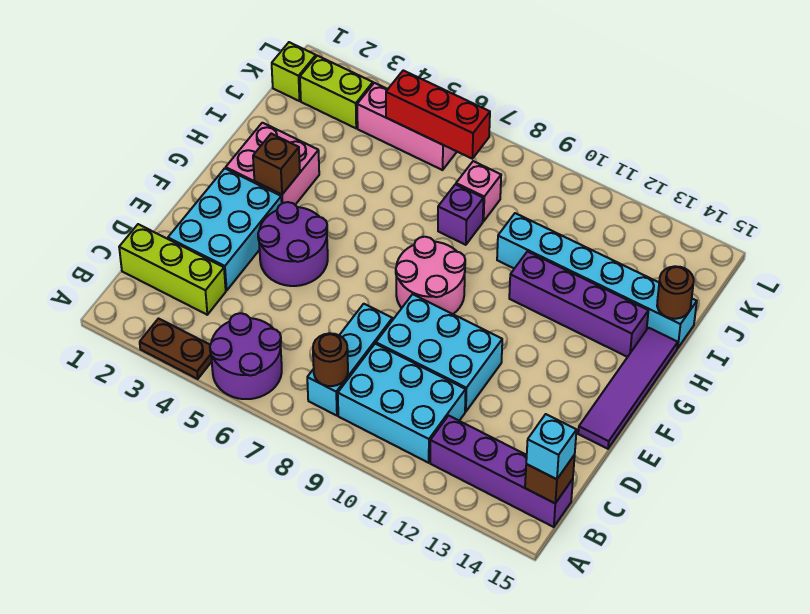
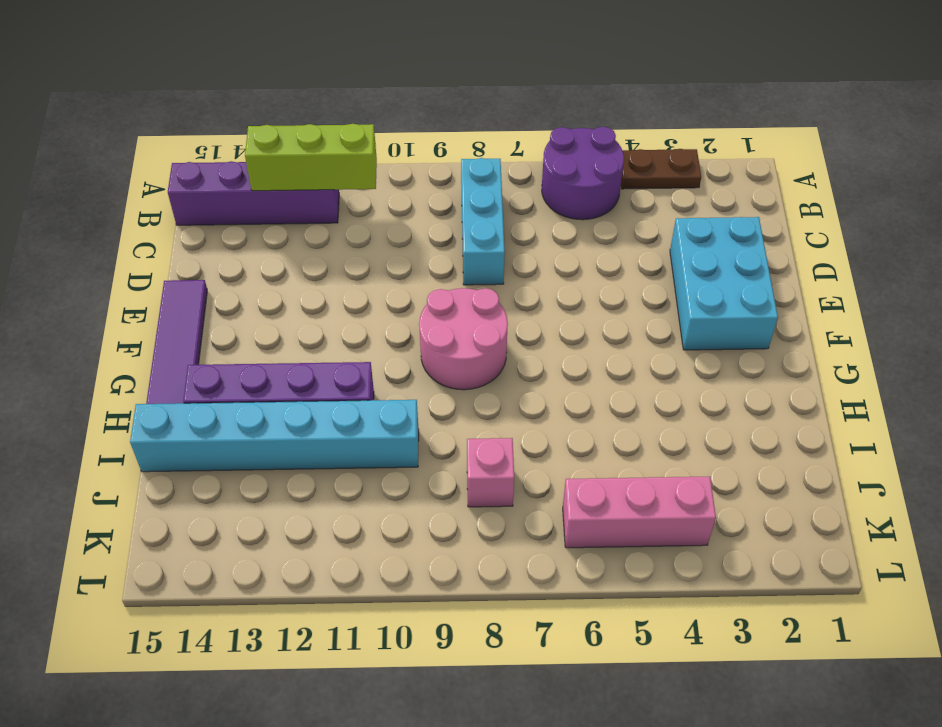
lime brick B11:B13 level 2 -> lime brick C1:C3 level 1
none -> cyan brick B9:C11 level 1
none -> cyan brick D9:E11 level 1
none -> purple round brick E4:F5 level 1

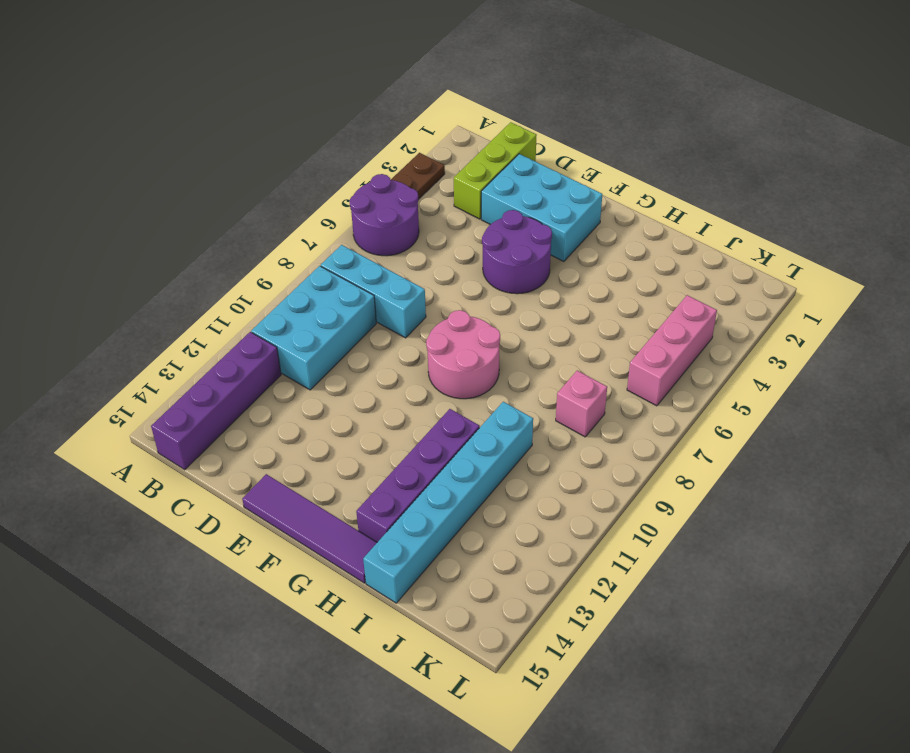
none -> cyan brick D9:E11 level 1
none -> pink brick G2:H3 level 1
none -> purple brick I8 level 1

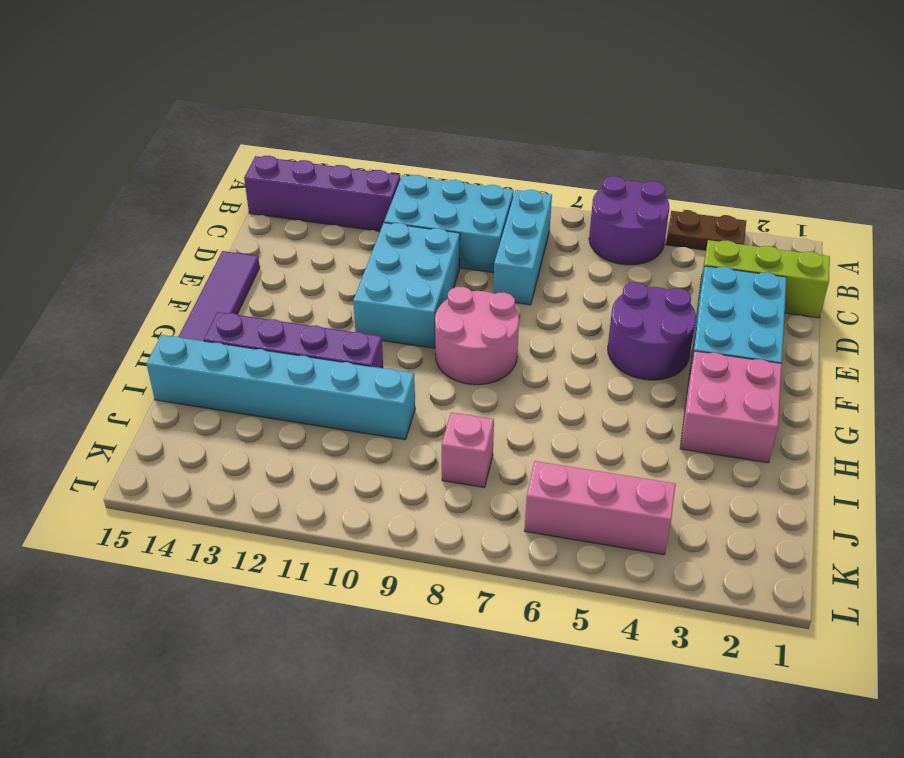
cyan brick D10:F11 level 1 -> cyan brick D9:E11 level 1
none -> purple brick I8 level 1
none -> lime brick K1 level 1
none -> lime brick K2:K3 level 1

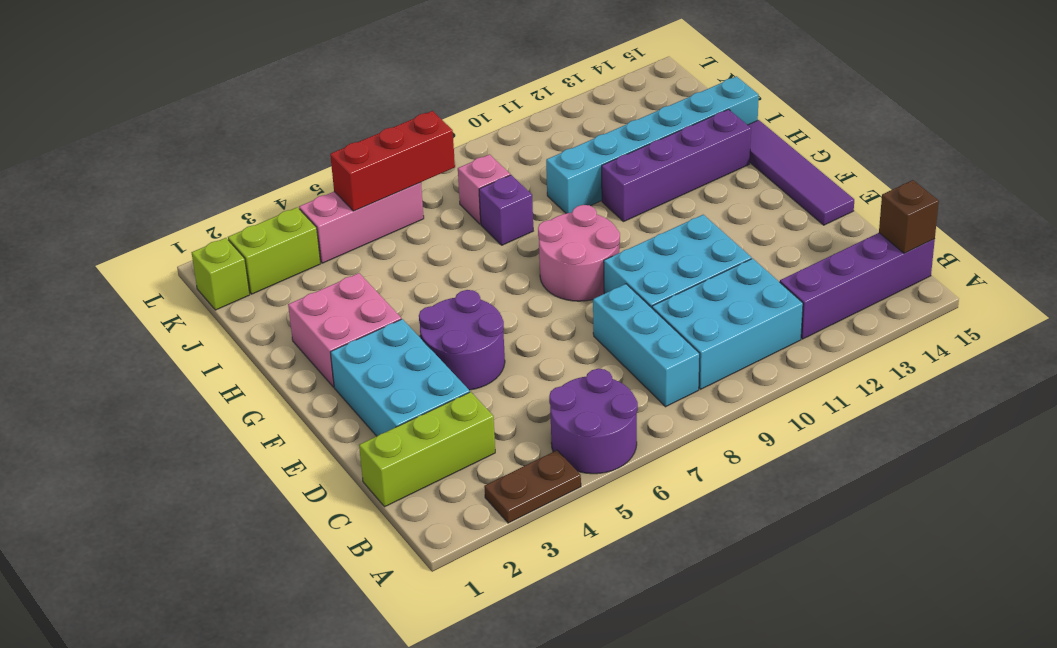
none -> brown round brick B8 level 2
none -> brown brick G3 level 2
none -> brown round brick I15 level 2

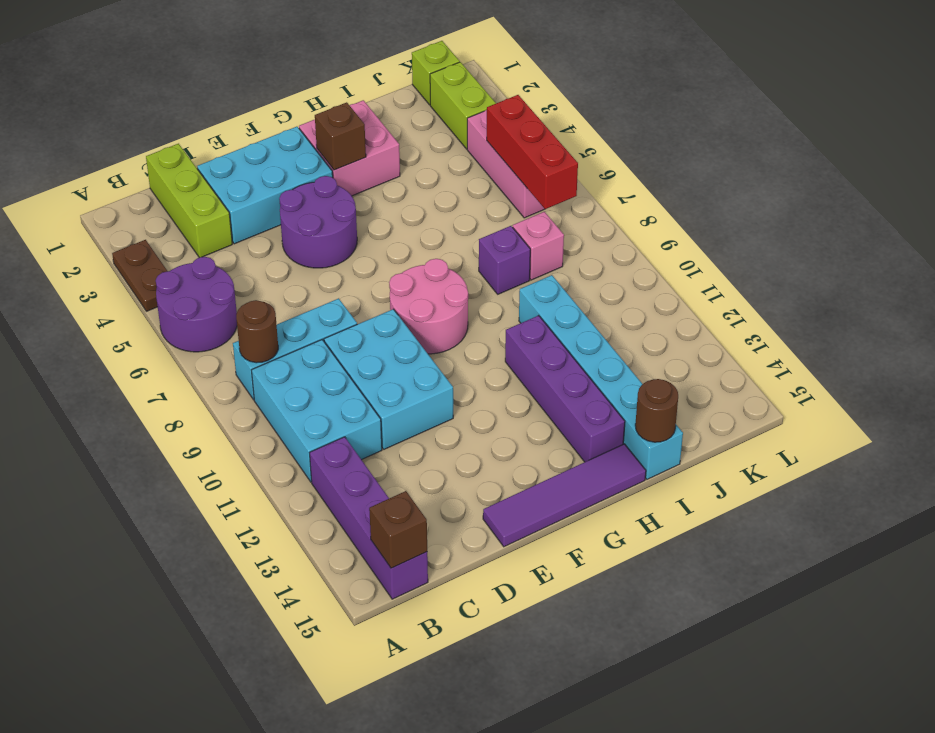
none -> cyan brick B15 level 3

